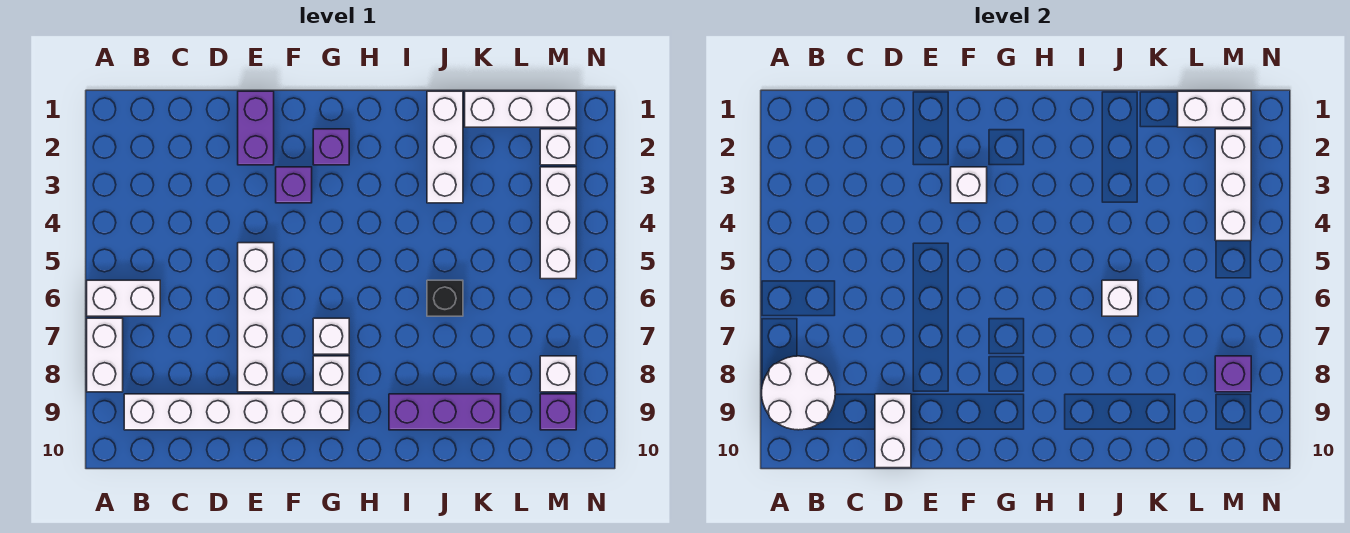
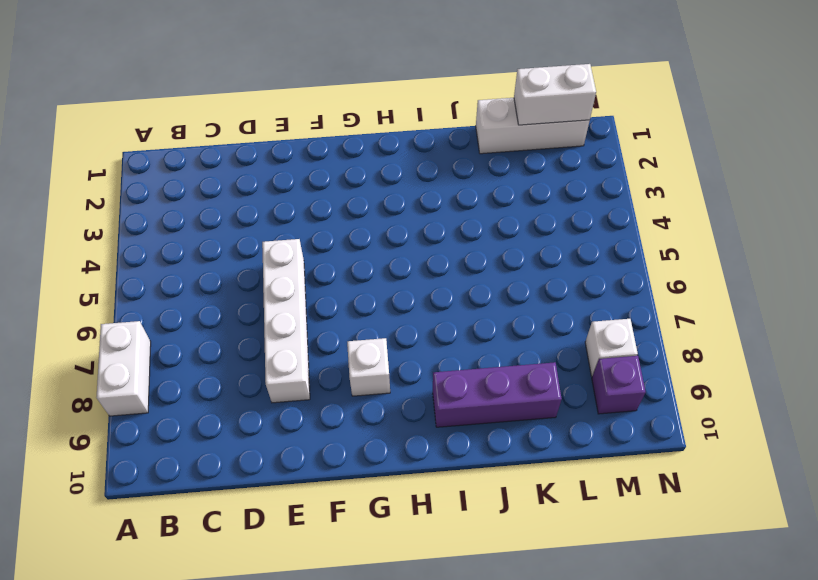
none -> white brick A6:B6 level 1
none -> white brick B9:G9 level 1
none -> purple brick E1:E2 level 1

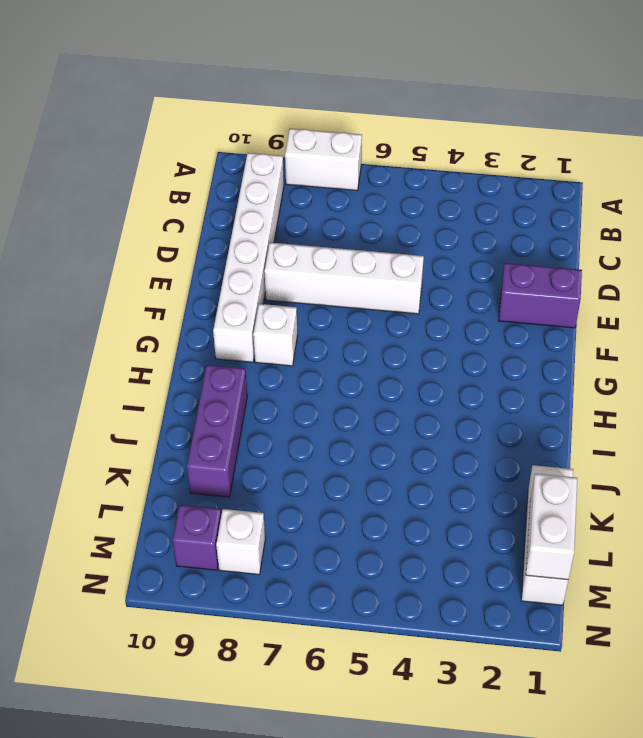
none -> white brick A6:B6 level 1
none -> purple brick F3 level 1
none -> purple brick G2 level 1

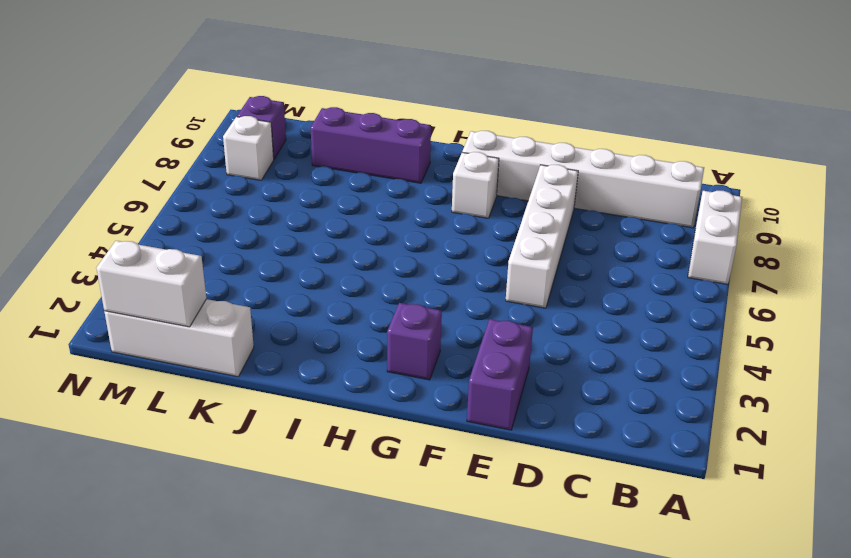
none -> white brick A6:B6 level 1
none -> purple brick F3 level 1
none -> white brick G7 level 1

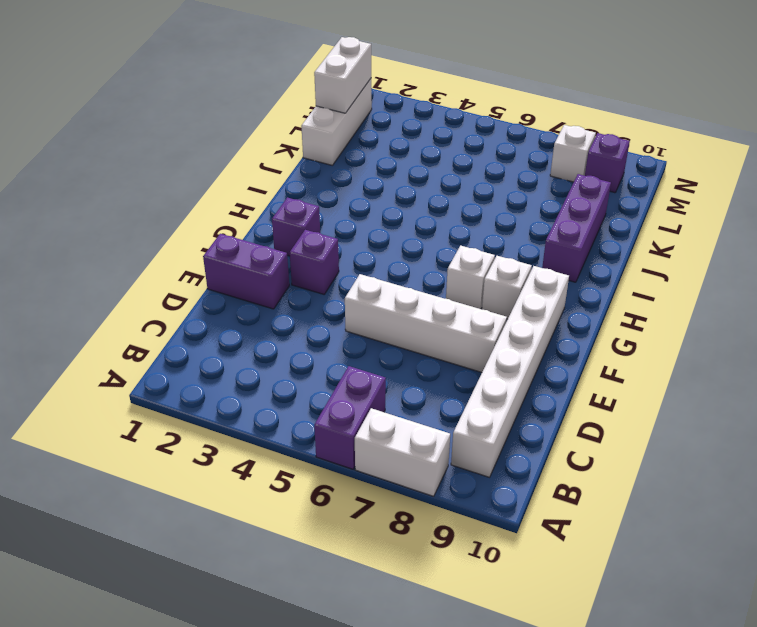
purple brick A6:B6 level 1 -> white brick A6:B6 level 1
none -> white brick J1:J3 level 1
none -> black brick J6 level 1
none -> white brick M2 level 1

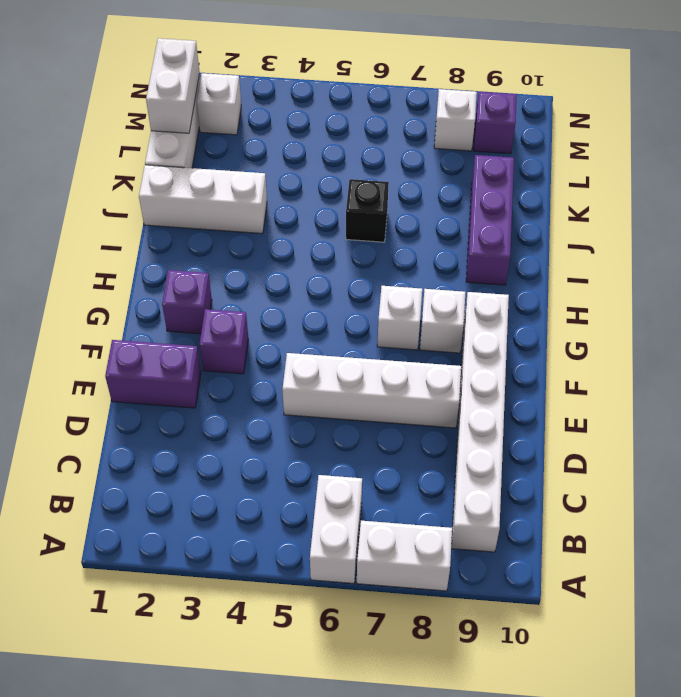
none -> white brick M3:M5 level 1
none -> white round brick A8:B9 level 2
none -> white brick D9:D10 level 2

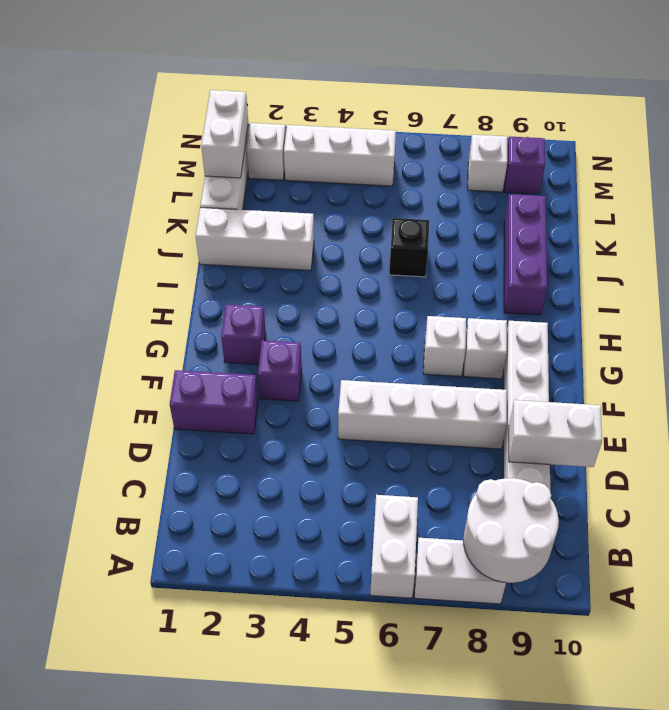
none -> white brick F3 level 2
none -> white brick J6 level 2
none -> white brick M2:M4 level 2

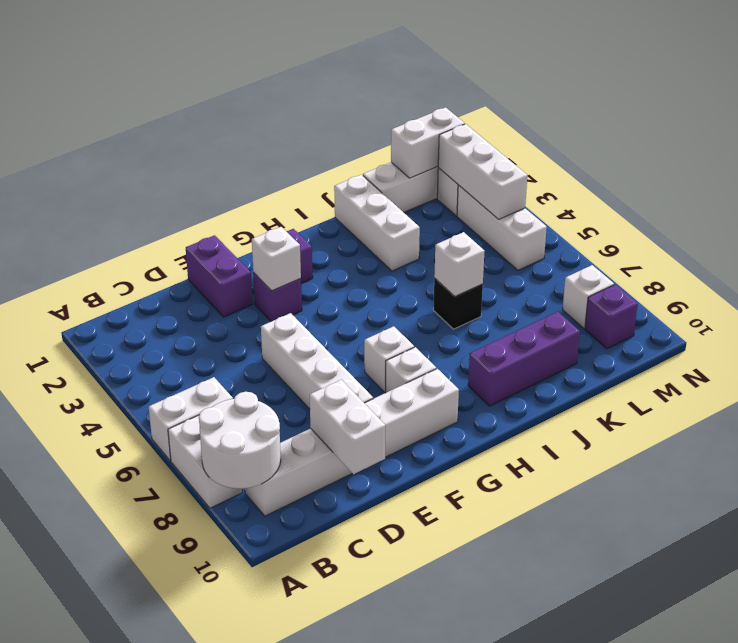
none -> purple brick M8 level 2

